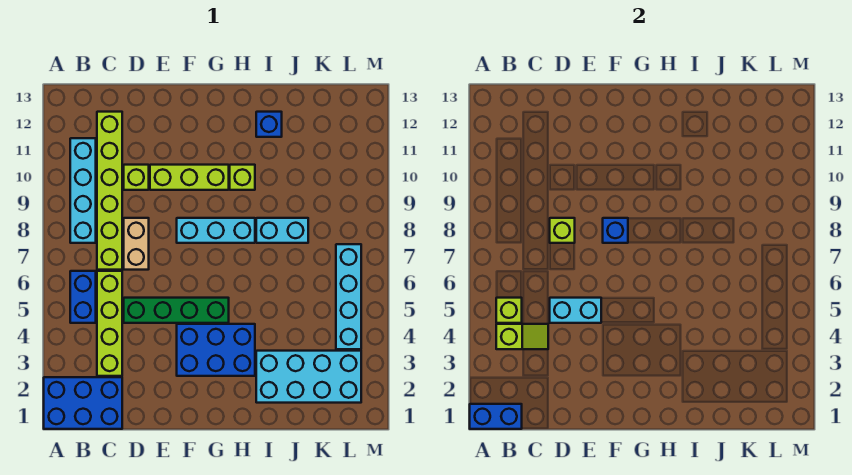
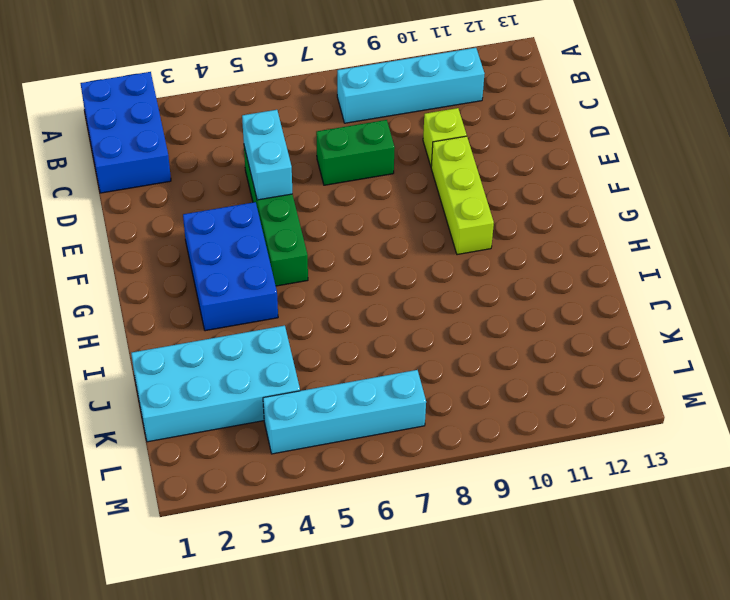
green brick D7:D8 level 1 -> tan brick D7:D8 level 1
cyan brick J1:K4 level 1 -> cyan brick I2:L3 level 1
none -> blue brick B5:B6 level 1
none -> lime brick C3:C6 level 1
none -> lime brick C7:C12 level 1

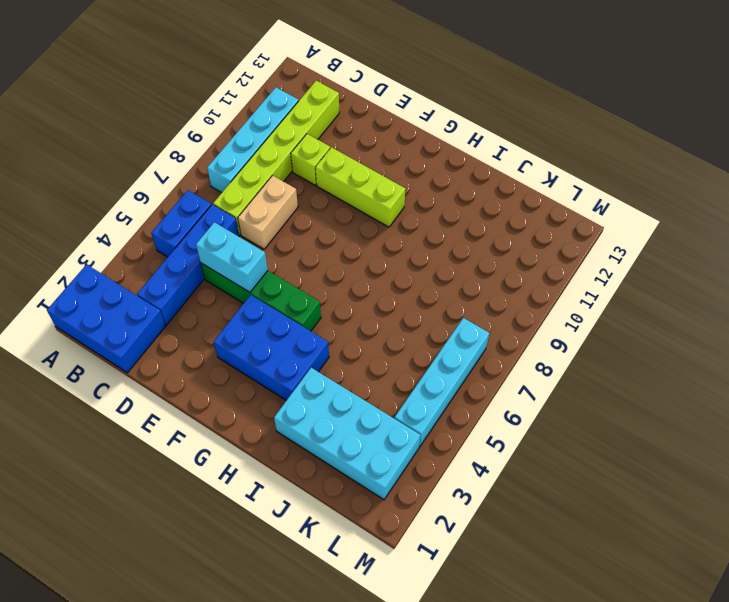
blue brick C3:C6 level 1 -> lime brick C3:C6 level 1
none -> cyan brick F8:H8 level 1
none -> lime brick H10 level 1
none -> cyan brick I8:J8 level 1

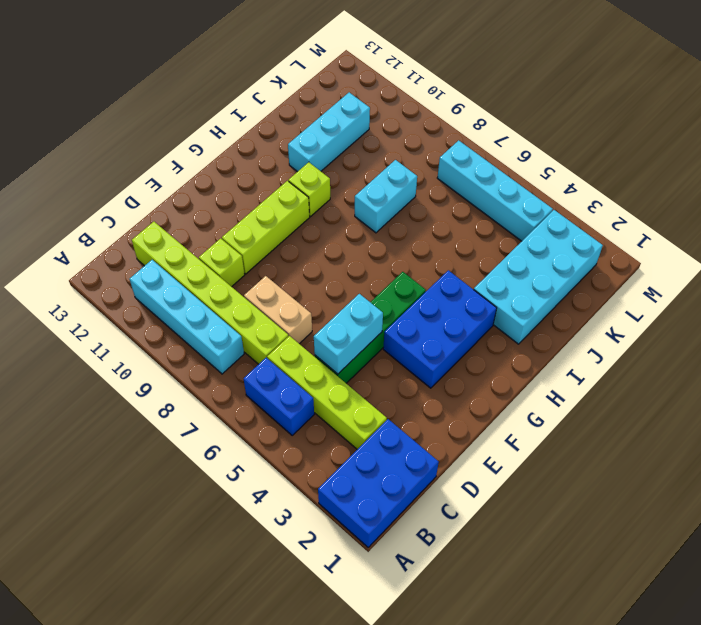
cyan brick I11:K11 level 1 -> cyan brick F8:H8 level 1
none -> blue brick I12 level 1
none -> blue brick A1:B1 level 2
none -> lime slope B4:C4 level 2 top B

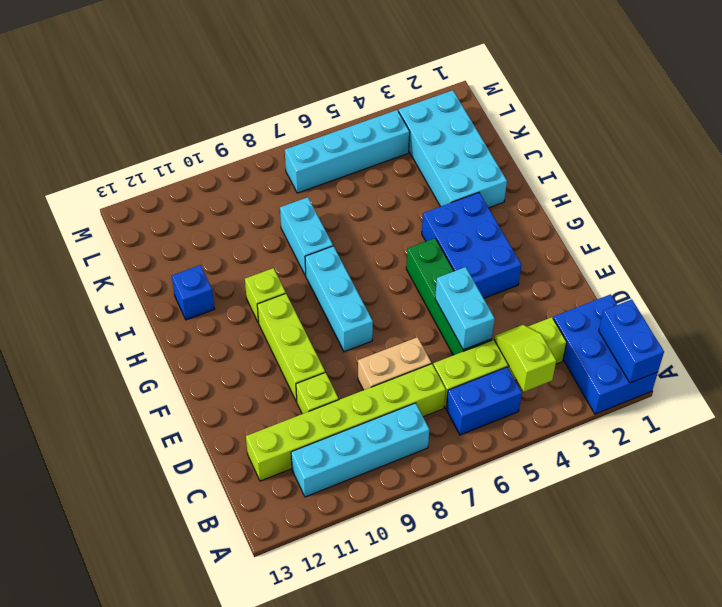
none -> lime brick B5 level 2
none -> lime brick D8 level 2
none -> blue brick F8 level 2

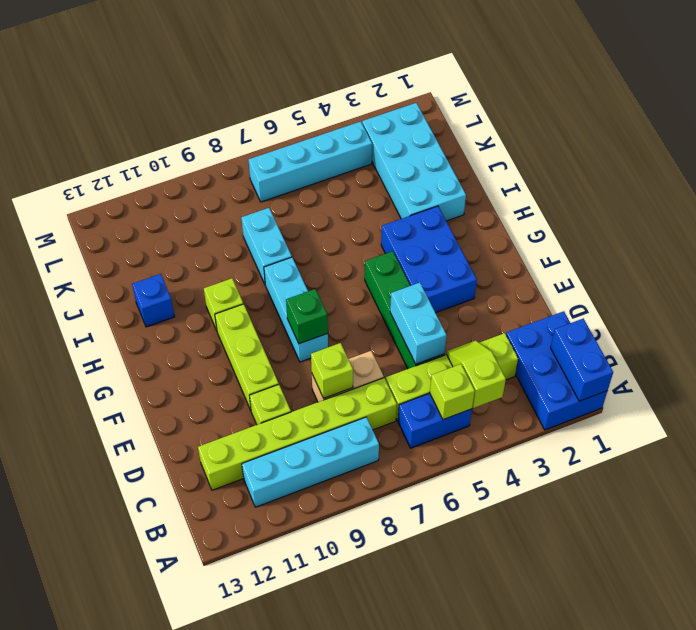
green brick F8 level 2 -> blue brick F8 level 2

